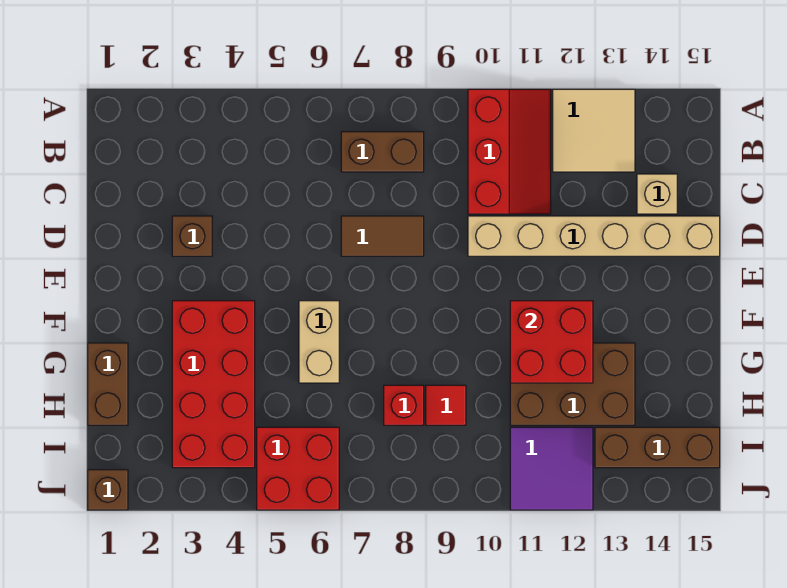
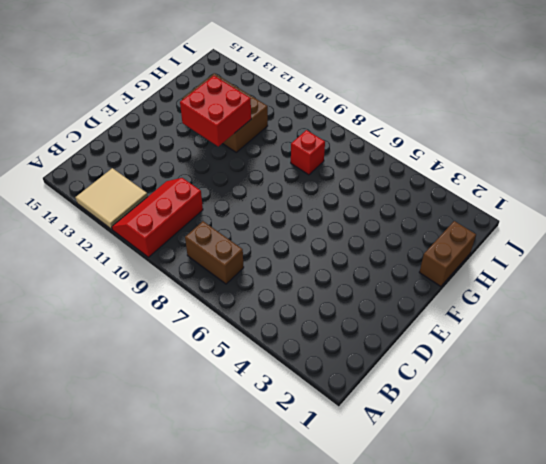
none -> tan brick C14 level 1
none -> brown brick D3 level 1
none -> brown tile D7:D8 level 1

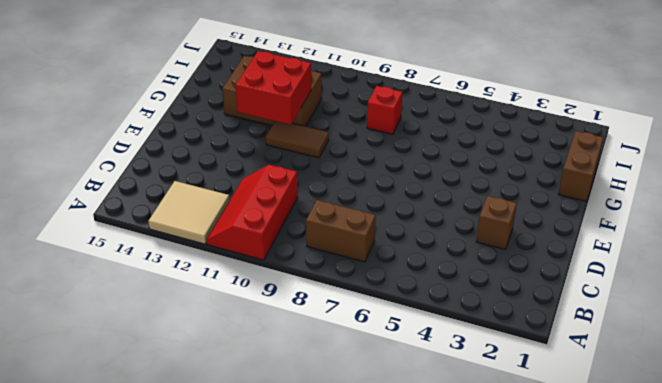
brown tile F10:F11 level 1 -> brown tile D7:D8 level 1
none -> tan brick C14 level 1
none -> tan brick D10:D15 level 1
none -> red brick F3:I4 level 1

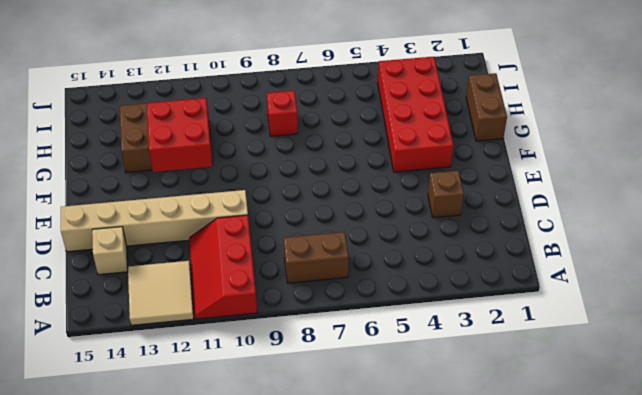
none -> brown tile D7:D8 level 1
none -> tan brick F6:G6 level 1
none -> red tile H9 level 1

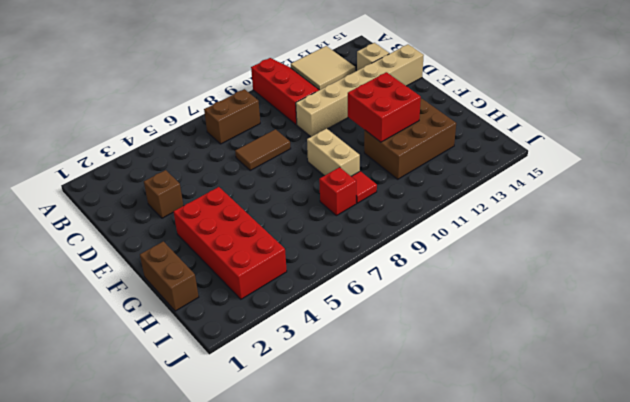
tan brick F9:G9 level 1 -> tan brick F6:G6 level 1
none -> red brick I5:J6 level 1
none -> purple tile I11:J12 level 1
none -> brown brick I13:I15 level 1

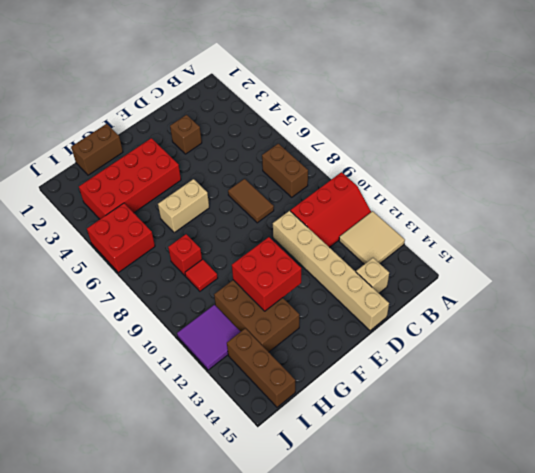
none -> brown brick J1 level 1

